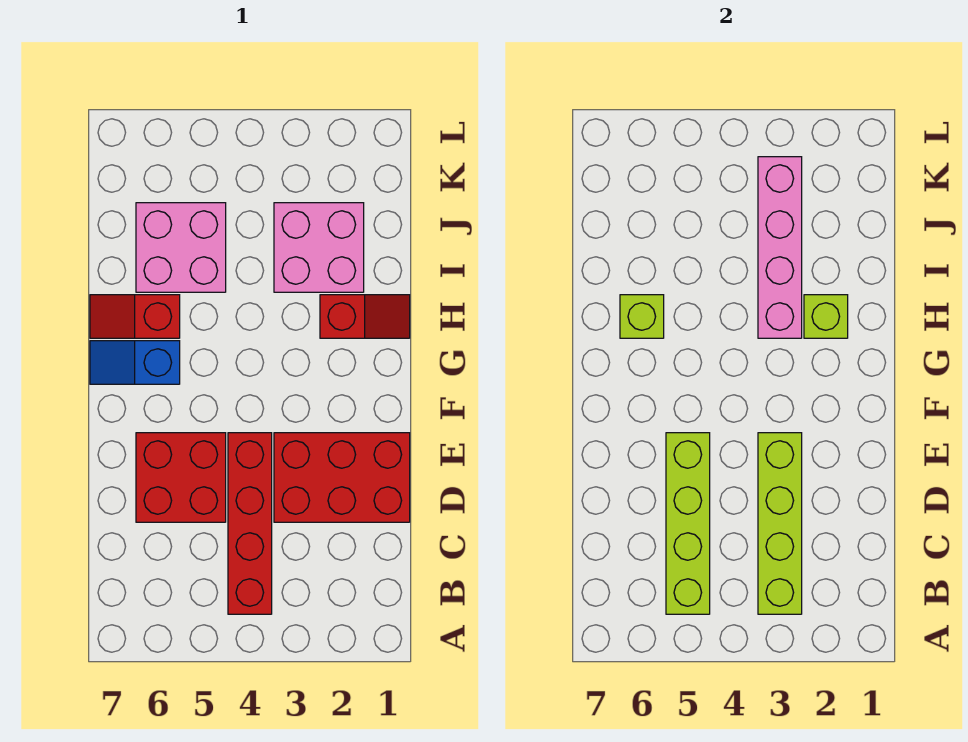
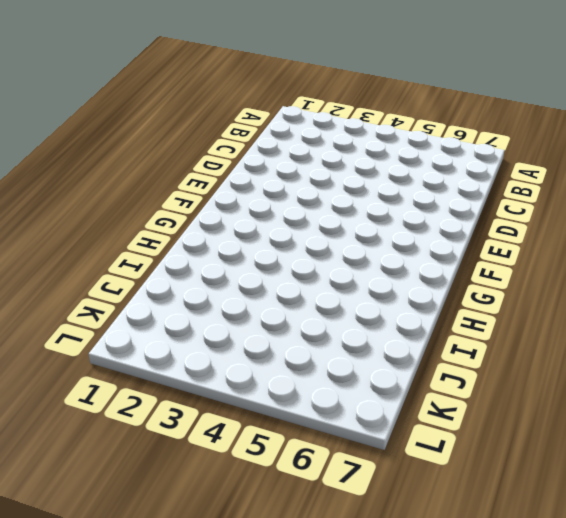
none -> red brick B4:E4 level 1
none -> red brick D1:E3 level 1
none -> red brick D5:E6 level 1

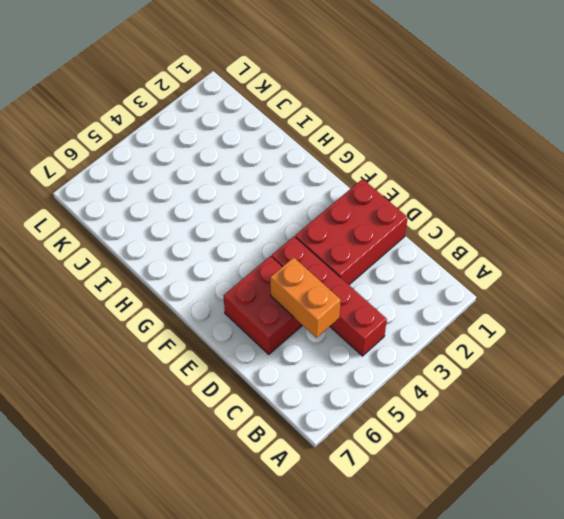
orange brick C5:D5 level 2 -> lime brick B5:E5 level 2
none -> blue slope G6:G7 level 1 top 6
none -> red slope H1:H2 level 1 top 2
none -> red slope H6:H7 level 1 top 6

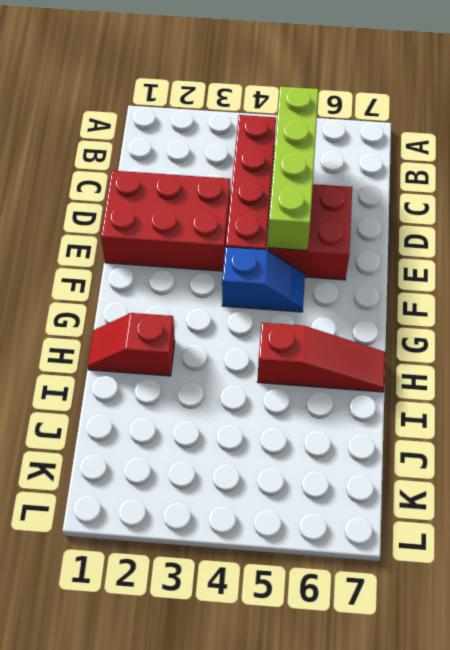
blue slope F4:F5 level 1 top 4 -> blue slope G6:G7 level 1 top 6
red slope H5:H7 level 1 top 5 -> red slope H6:H7 level 1 top 6
none -> pink brick I2:J3 level 1
none -> pink brick I5:J6 level 1
none -> lime brick B3:E3 level 2

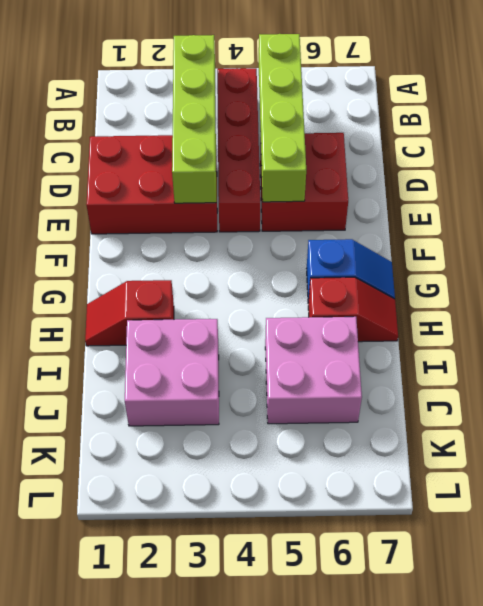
none -> lime brick H2 level 2
none -> pink brick H3:K3 level 2
none -> lime brick H6 level 2

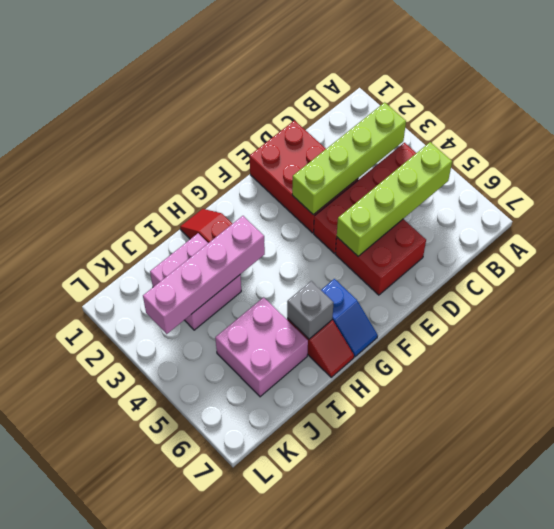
grey brick H6 level 2 -> lime brick H6 level 2
none -> lime brick H2 level 2

